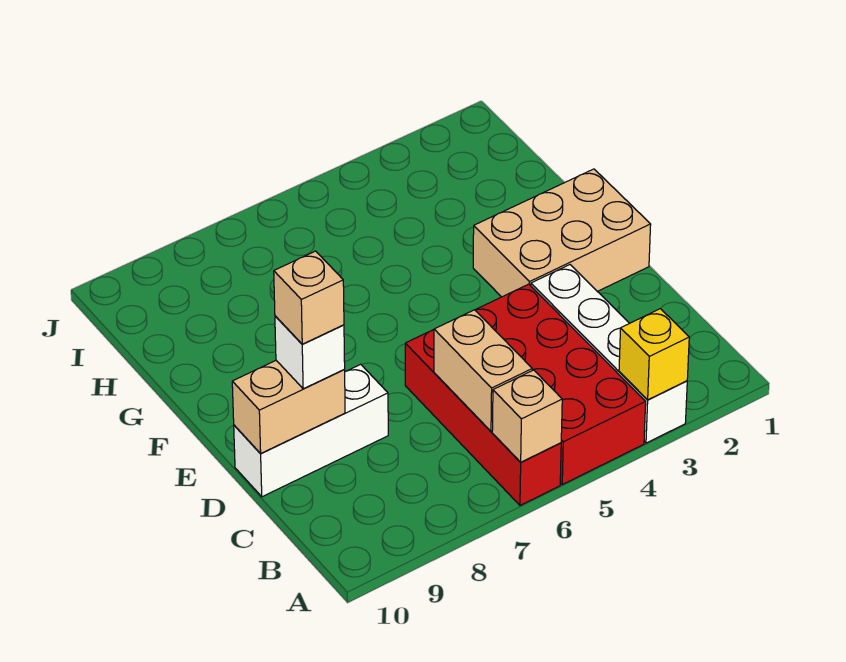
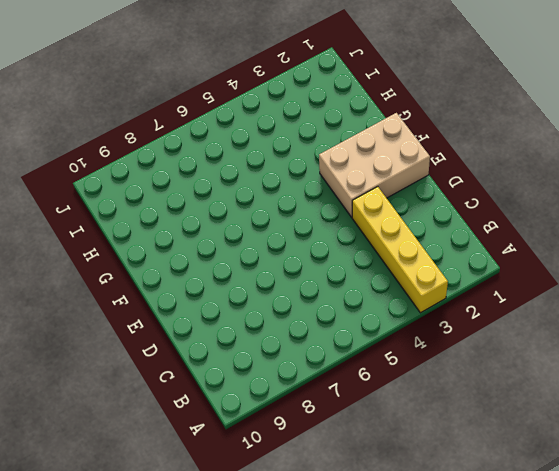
yellow brick A3:D3 level 1 -> white brick A3:D3 level 1
none -> red brick A4:D5 level 1
none -> red brick A6:D6 level 1

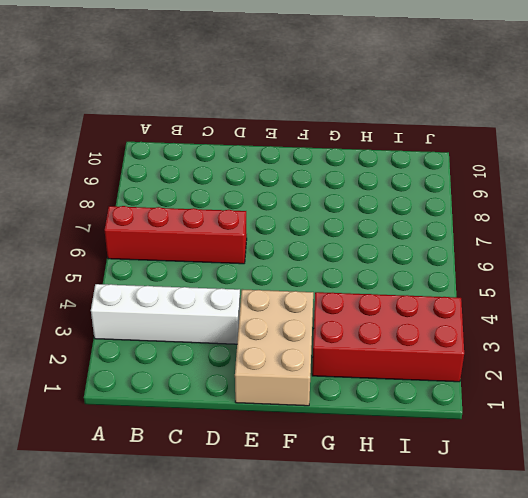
red brick G2:J3 level 1 -> red brick A4:D5 level 1
none -> white brick D8:D10 level 1
none -> yellow brick A3 level 2

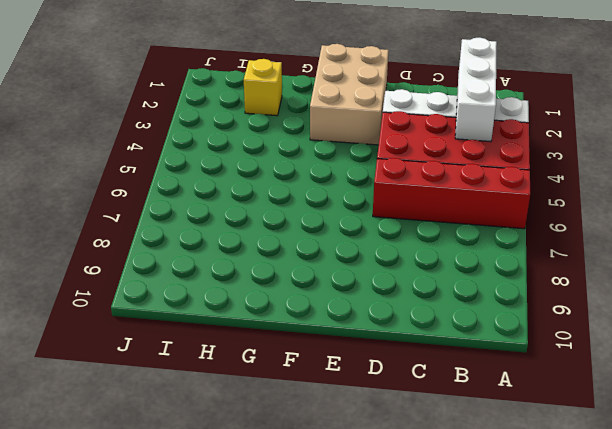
white brick B2:B4 level 2 -> white brick D8:D10 level 1
yellow brick H2 level 1 -> yellow brick A3 level 2
none -> tan brick A6 level 2
none -> tan brick B6:C6 level 2

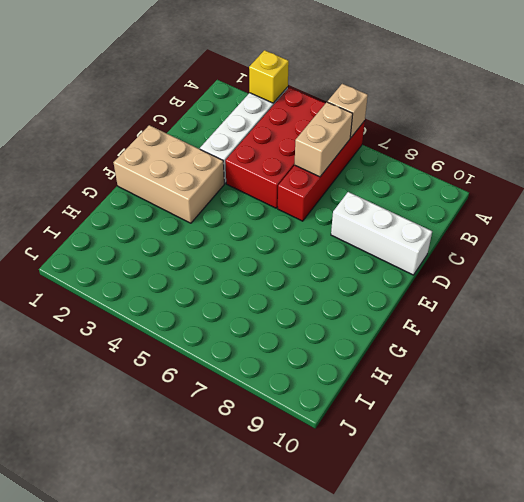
none -> tan brick D9:D10 level 2
none -> white brick D9 level 3

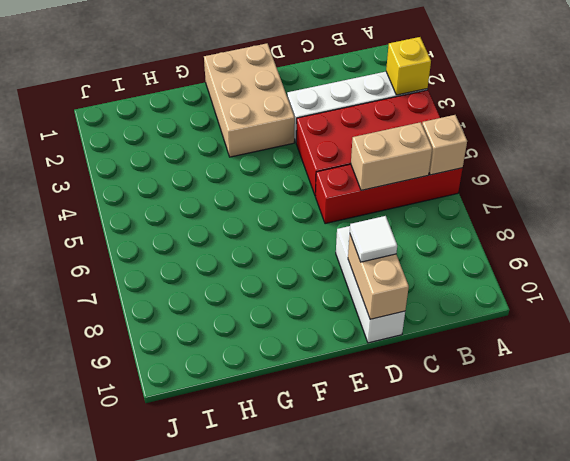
white tile D9 level 3 -> white brick D9 level 3
none -> tan brick D9 level 4

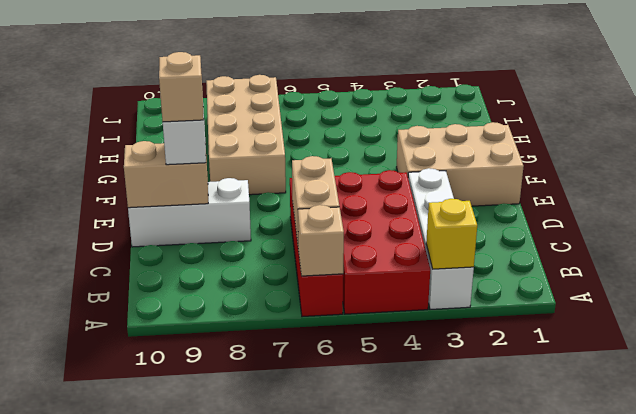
tan brick F7:I8 level 1 -> none

